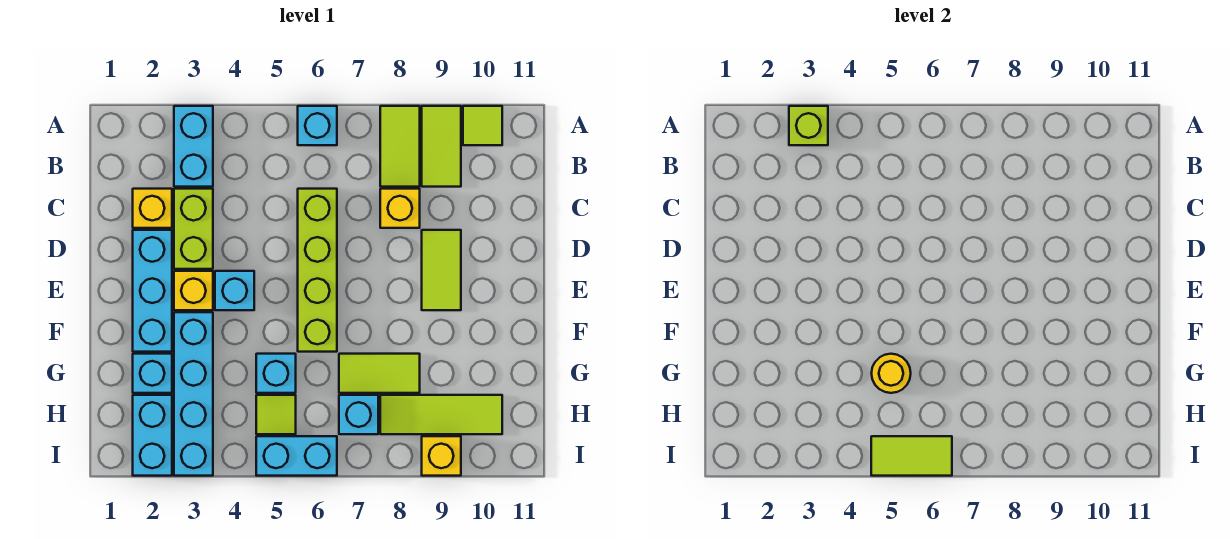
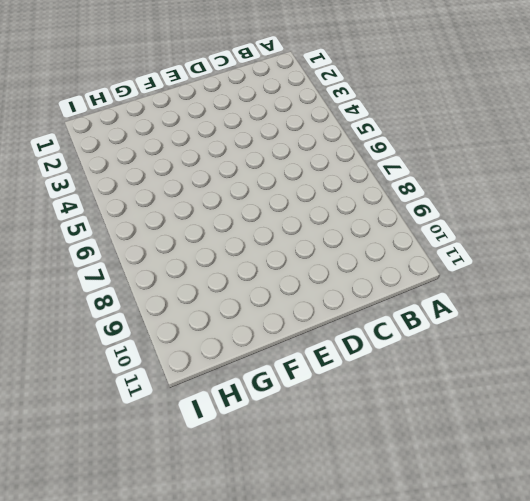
none -> cyan brick A3:B3 level 1
none -> cyan brick A6 level 1
none -> lime tile A8:B8 level 1

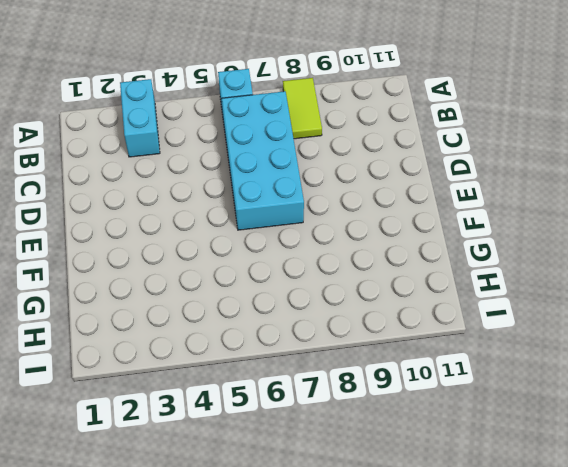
cyan brick B6:E7 level 1 -> lime brick C6:F6 level 1
none -> lime tile A9:B9 level 1
none -> lime tile A10 level 1
none -> yellow brick C2 level 1

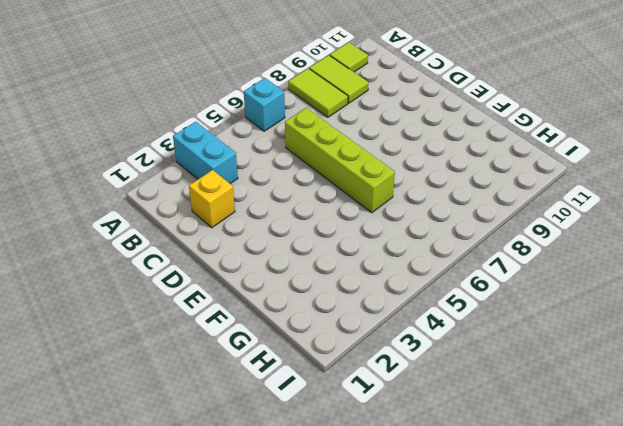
none -> lime brick C3:D3 level 1
none -> yellow brick C8 level 1
none -> cyan brick D2:F2 level 1

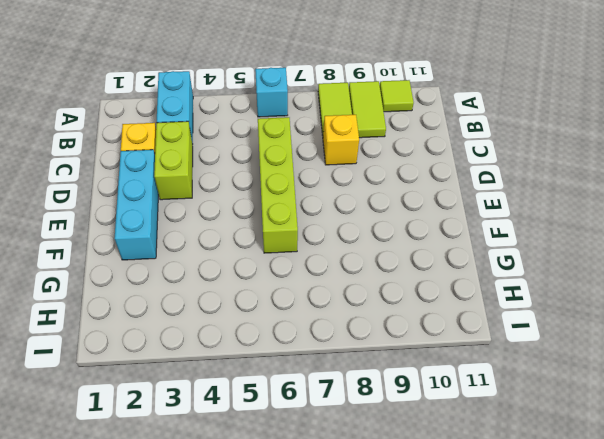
none -> lime tile D9:E9 level 1
none -> yellow brick E3 level 1
none -> cyan brick E4 level 1

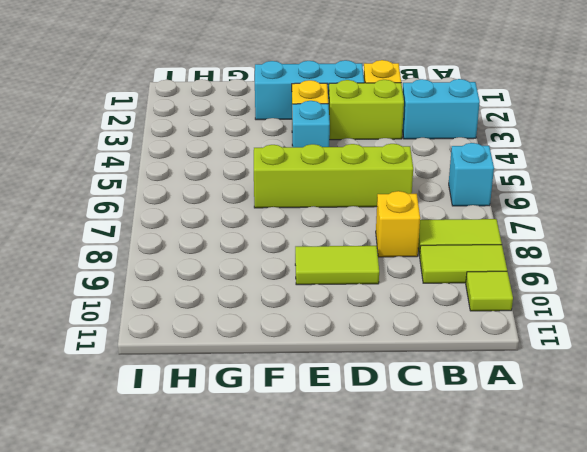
none -> cyan brick F3:I3 level 1
none -> cyan brick G2 level 1
none -> cyan brick G5 level 1

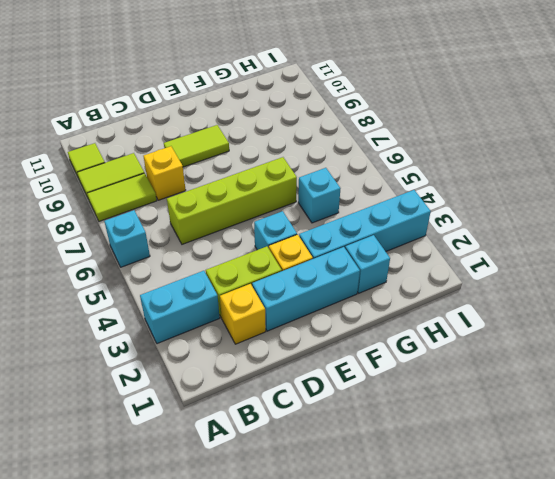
none -> lime tile G7:G8 level 1
none -> cyan brick H2:I2 level 1
none -> lime tile H5 level 1

